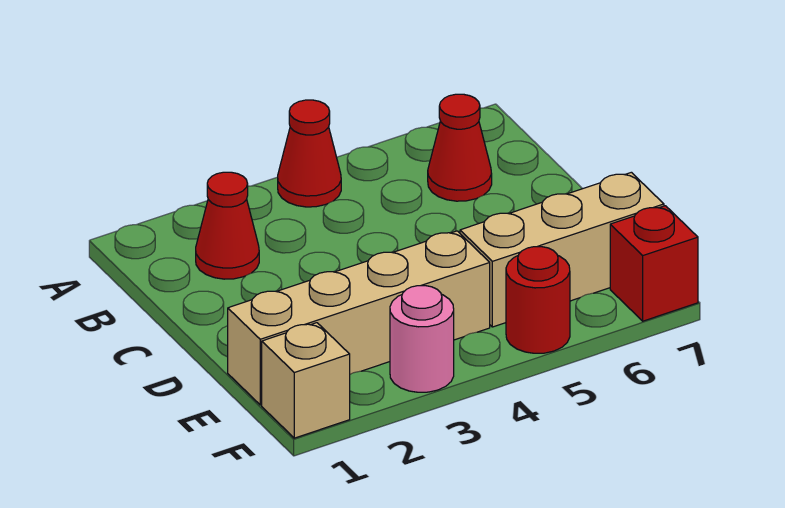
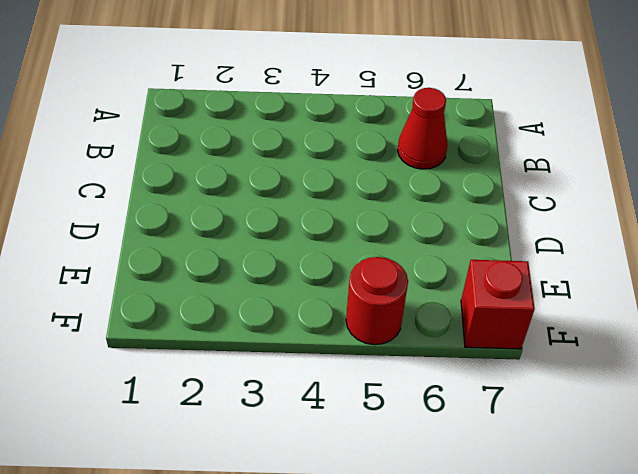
none -> red cone A4 level 1
none -> red cone B2 level 1

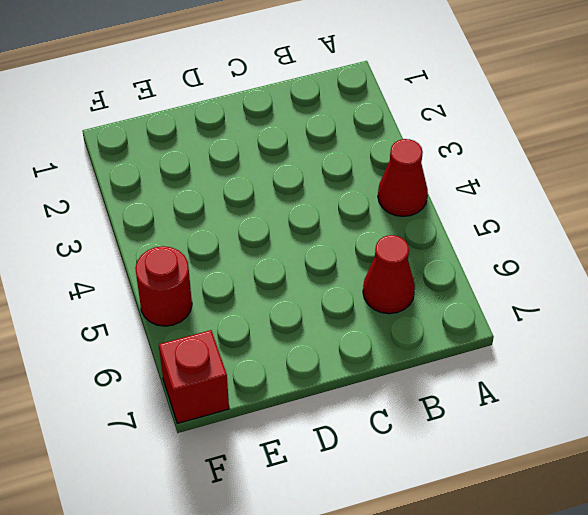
none -> red cone B2 level 1
none -> tan brick E1:E4 level 1

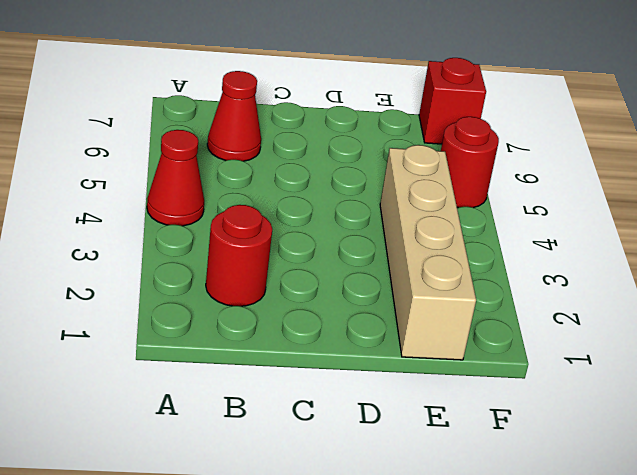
red round brick B2 level 1 -> red cone B2 level 1
none -> tan brick E5:E7 level 1
none -> tan brick F1 level 1

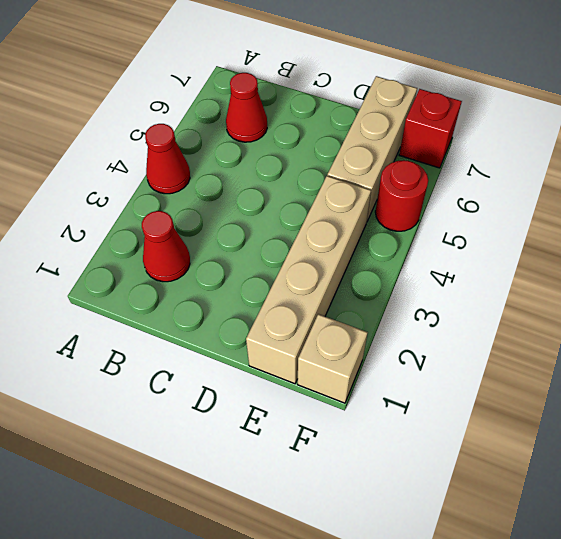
none -> pink round brick F3 level 1

